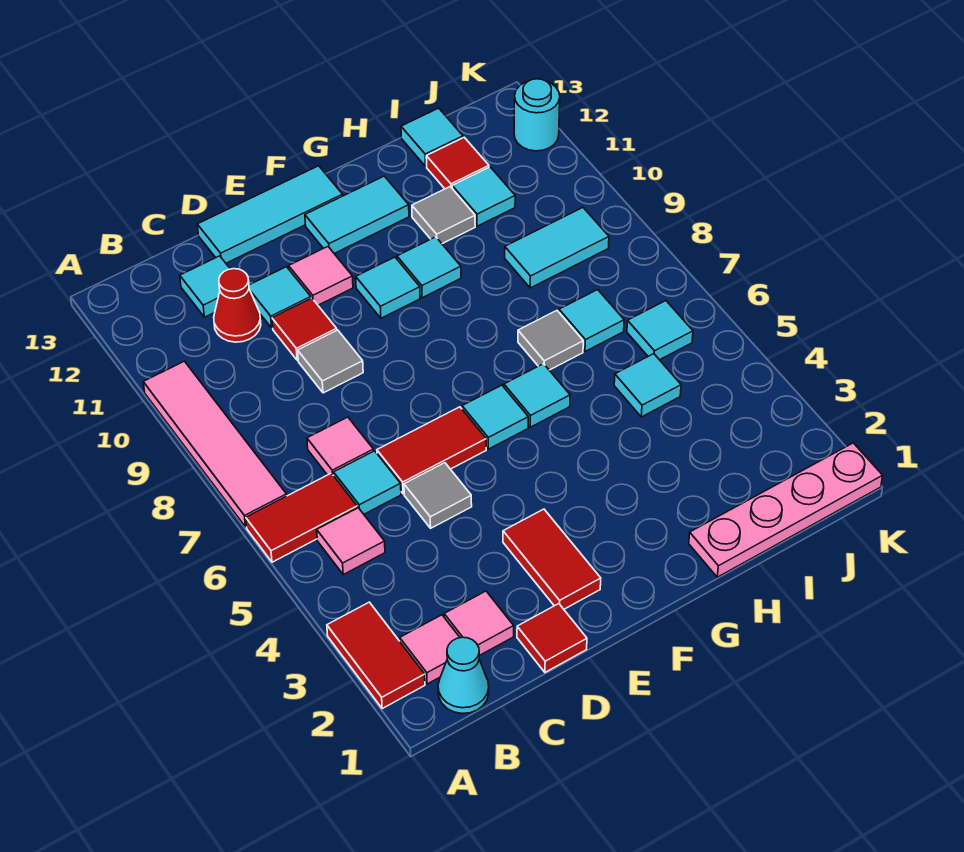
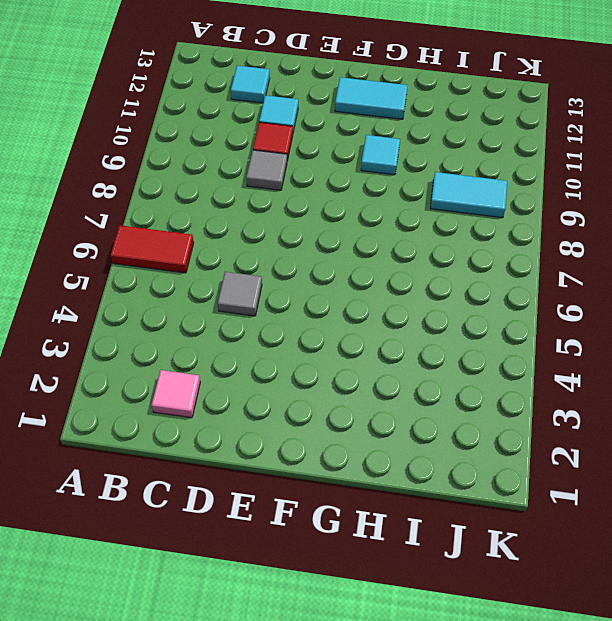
none -> red tile A2:A3 level 1
none -> pink tile A7:A10 level 1
none -> cyan cone B1 level 1
none -> pink tile B2 level 1

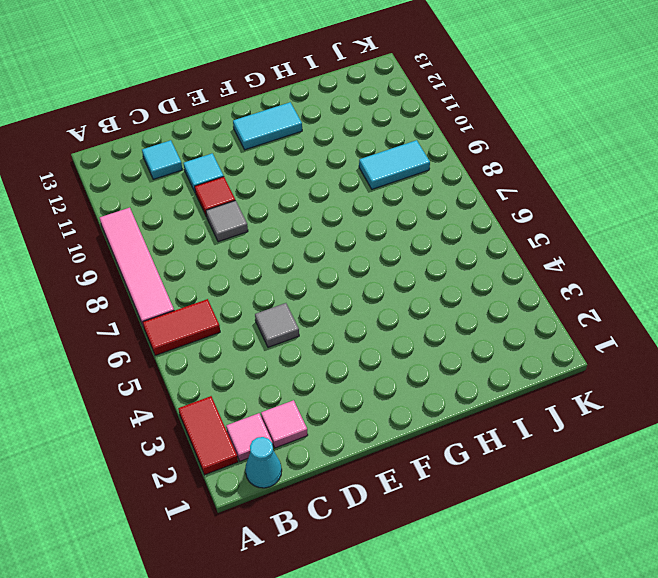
none -> pink tile B5 level 1
none -> cyan tile C6 level 1
none -> pink tile C7 level 1
none -> red cone C11 level 1

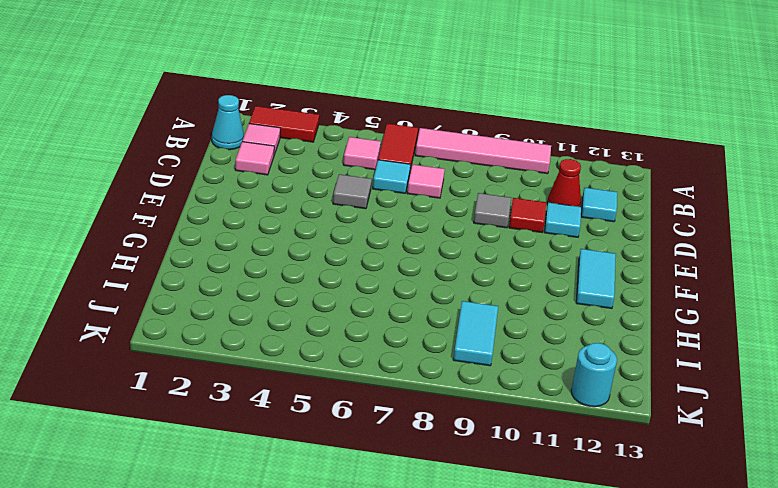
none -> red tile D1 level 1
none -> red tile D6:E6 level 1
none -> cyan tile D13:F13 level 1
none -> red tile E2:E3 level 1

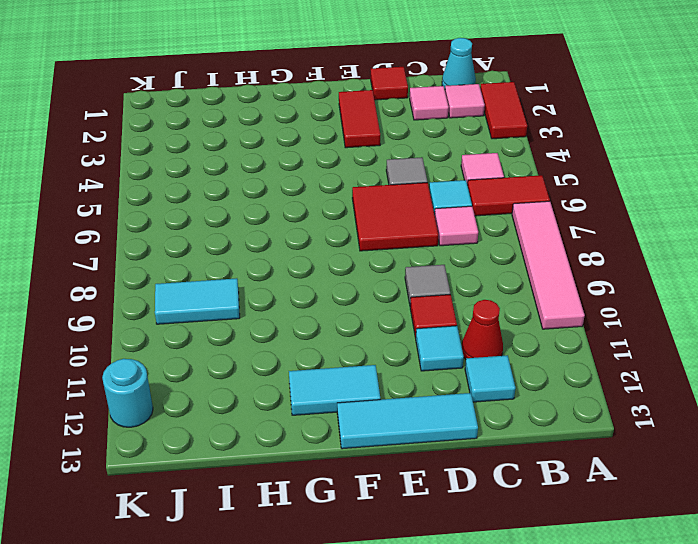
red tile D6:E7 level 1 -> red tile D6:E6 level 1
none -> pink tile E11 level 1
none -> cyan tile F6 level 1
none -> cyan tile F10 level 1
none -> cyan tile G6 level 1

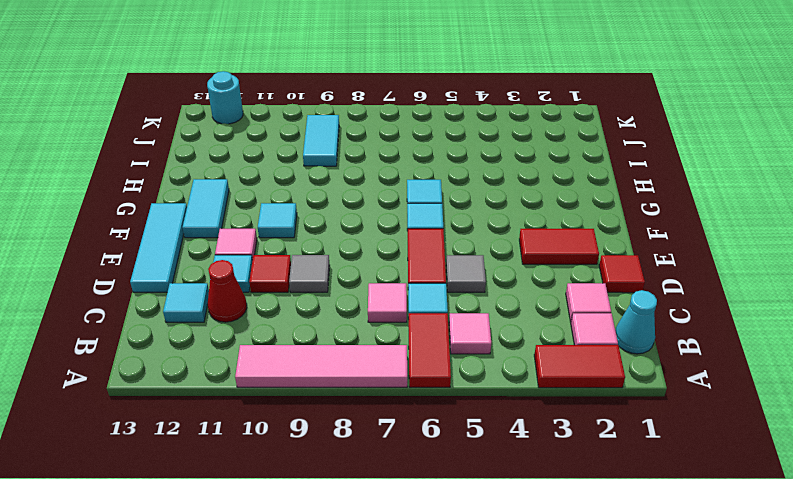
none -> cyan tile G10 level 1
none -> pink plate H1:K1 level 1
none -> grey tile H7 level 1
none -> grey tile H11 level 1

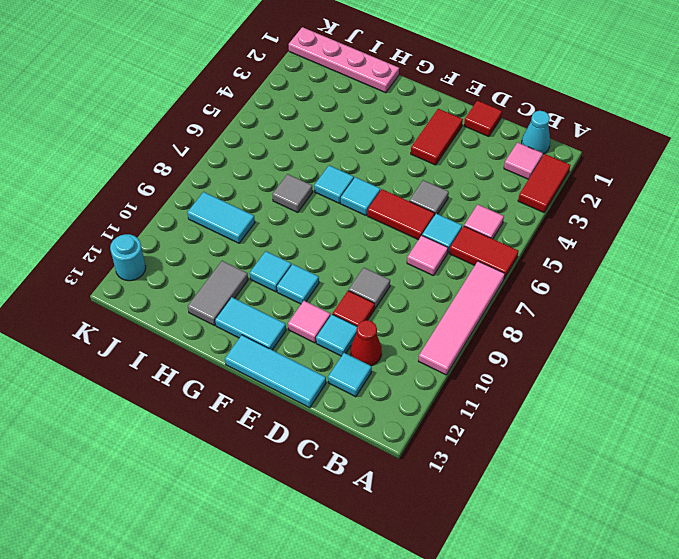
grey tile H11:H12 level 1 -> grey tile H11 level 1
none -> pink tile C2 level 1
none -> cyan tile I5 level 1
none -> cyan tile I7 level 1
none -> cyan tile I11 level 1

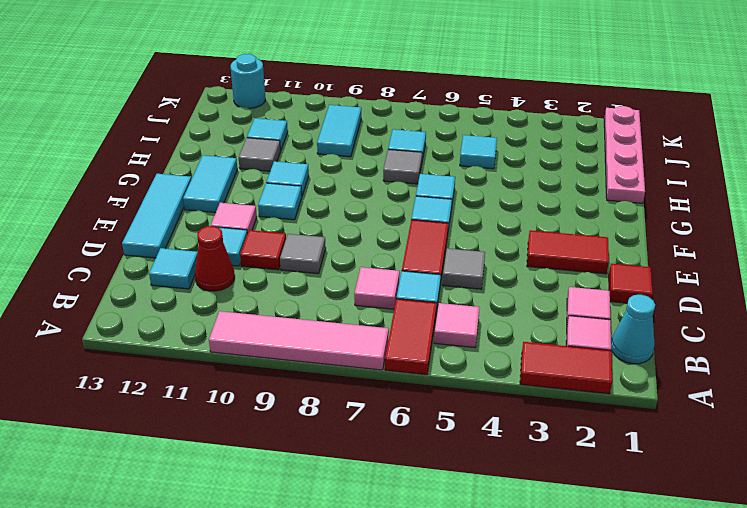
none -> red tile I12 level 1
none -> cyan tile I13 level 1
none -> cyan tile J6 level 1

